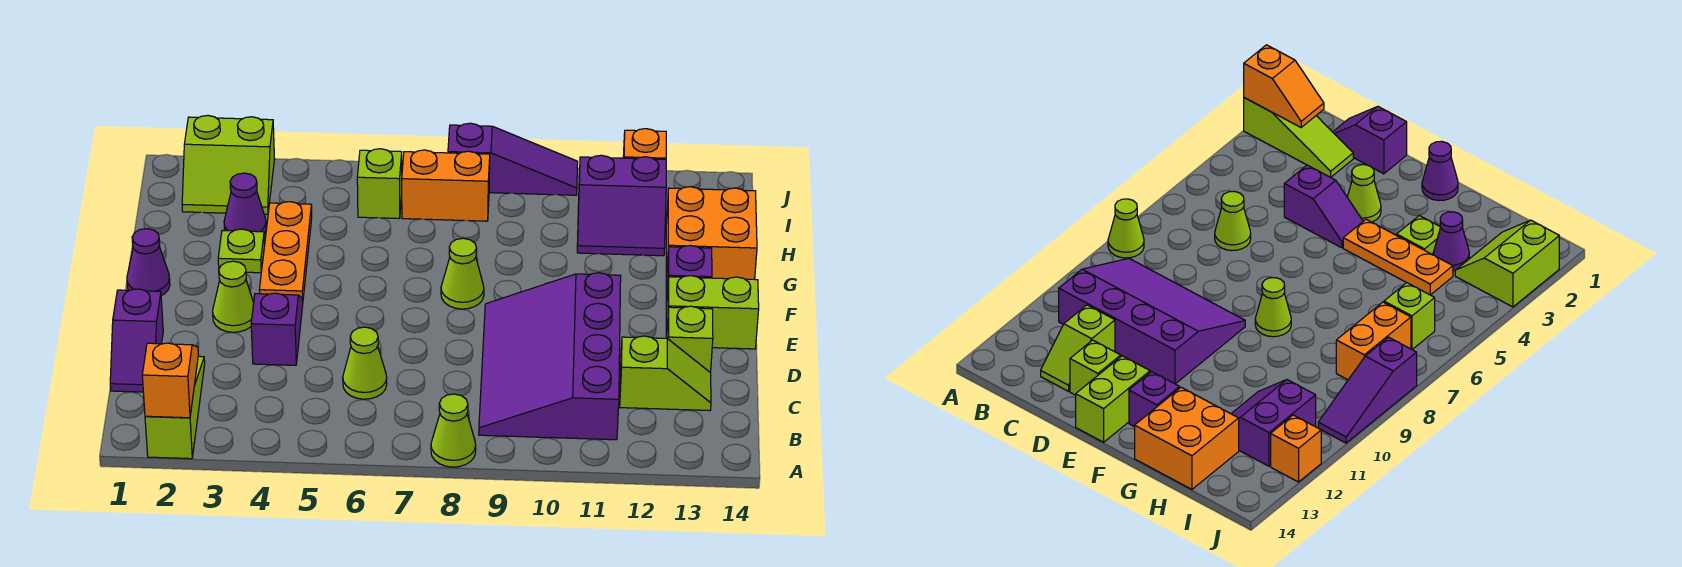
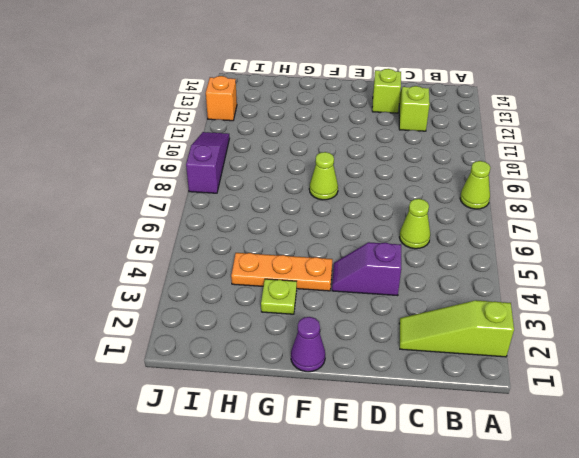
none -> purple slope B9:E11 level 1 top 11
none -> purple slope C1:D1 level 1 top D
none -> lime cone E3 level 1

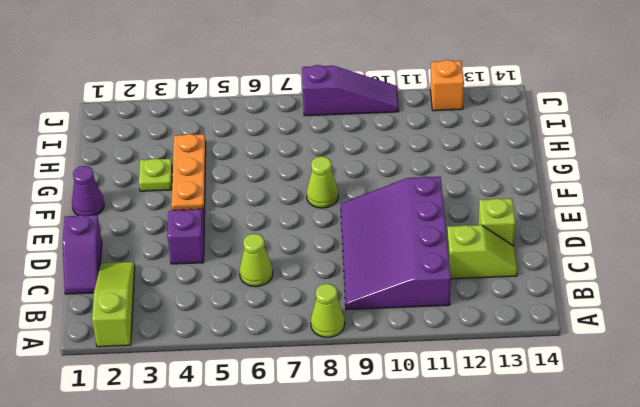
none -> lime cone E3 level 1
none -> lime brick E13:E14 level 1
none -> purple brick F13 level 1

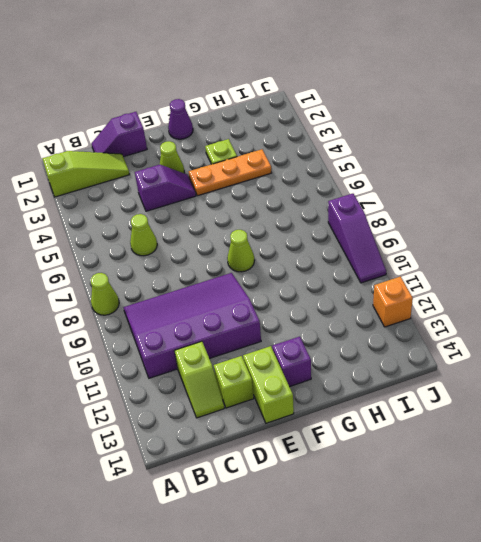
none -> orange brick G13:H14 level 1
none -> purple cone H3 level 1
none -> purple slope H11:I12 level 1 top I

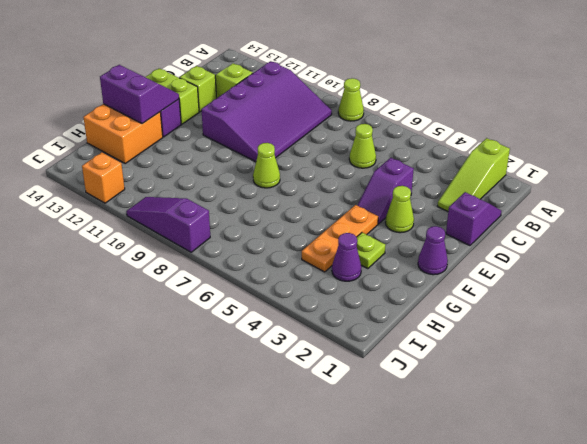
purple slope F13:G14 level 2 top G -> purple slope H11:I12 level 1 top I
none -> lime slope I2:J3 level 1 top J
none -> lime brick I6 level 1
none -> orange brick I7:I8 level 1

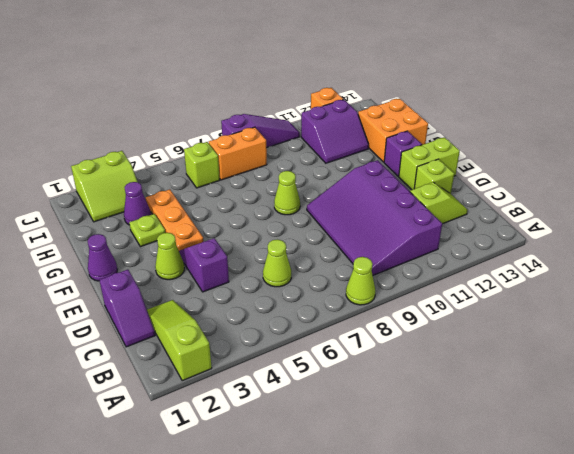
none -> orange slope A2:B2 level 2 top A

